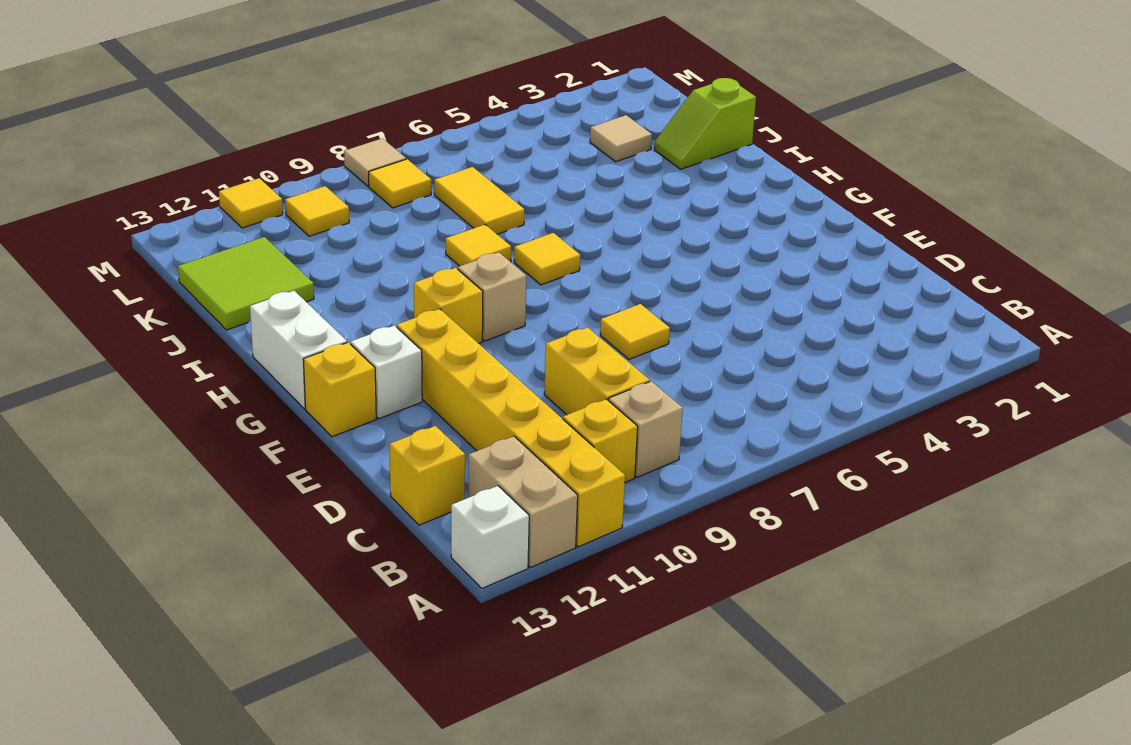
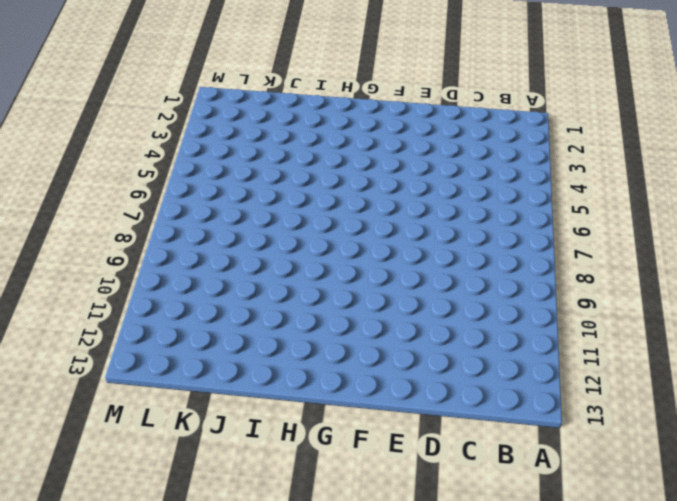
none -> yellow brick A11:F11 level 1
none -> tan brick A12:B12 level 1
none -> white brick A13 level 1

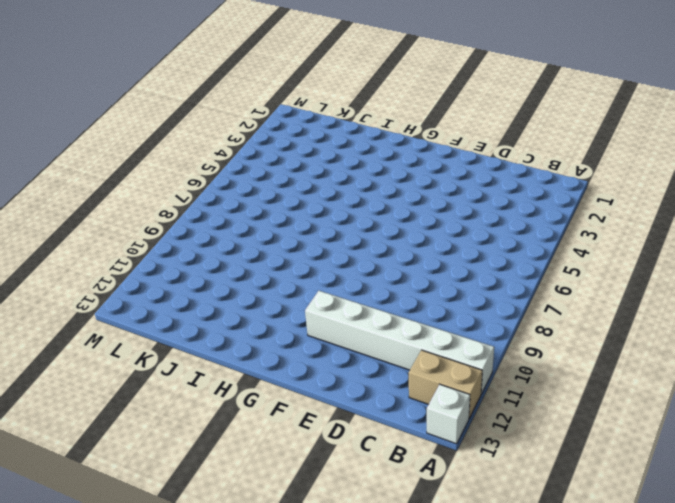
white brick A11:F11 level 1 -> yellow brick A11:F11 level 1
none -> tan brick B9 level 1
none -> yellow brick B10 level 1
none -> yellow brick C9:D9 level 1

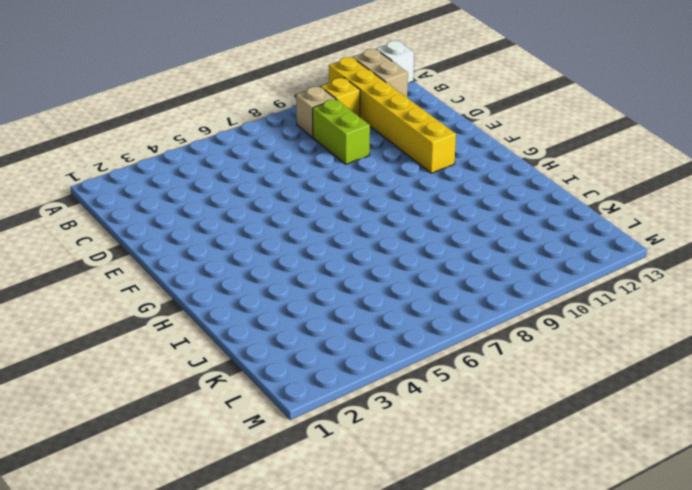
lime brick C9:D9 level 1 -> yellow brick C9:D9 level 1
none -> yellow brick C13 level 1
none -> yellow tile E7 level 1
none -> white brick F12 level 1

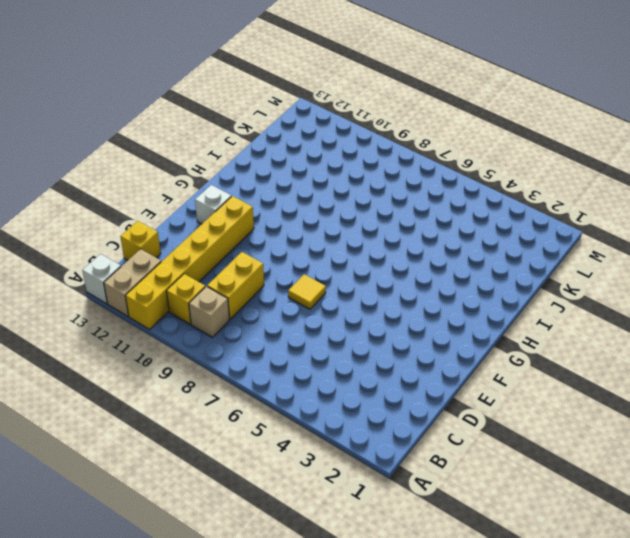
none -> yellow brick F13 level 1
none -> tan brick G9 level 1
none -> yellow brick G10 level 1

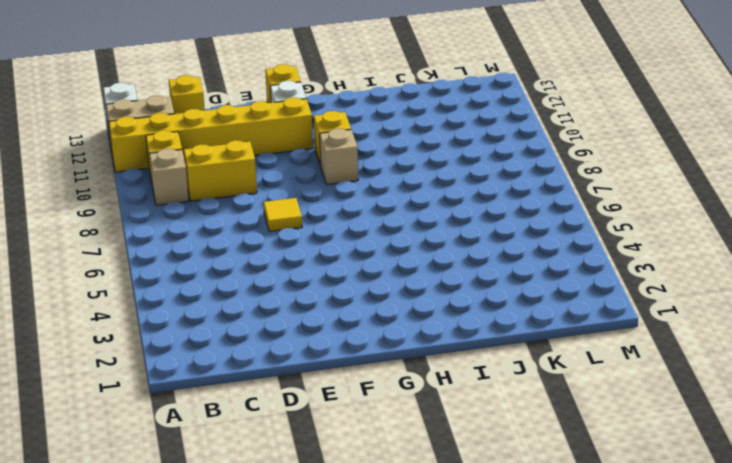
none -> white brick G13:H13 level 1
none -> yellow tile H7 level 1
none -> yellow tile I8 level 1

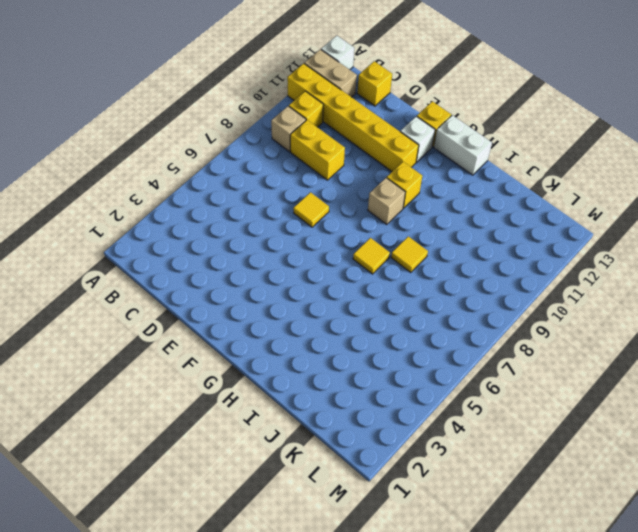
none -> lime slope J1:J2 level 1 top 1
none -> yellow tile J7:K7 level 1
none -> lime tile J12:K13 level 1

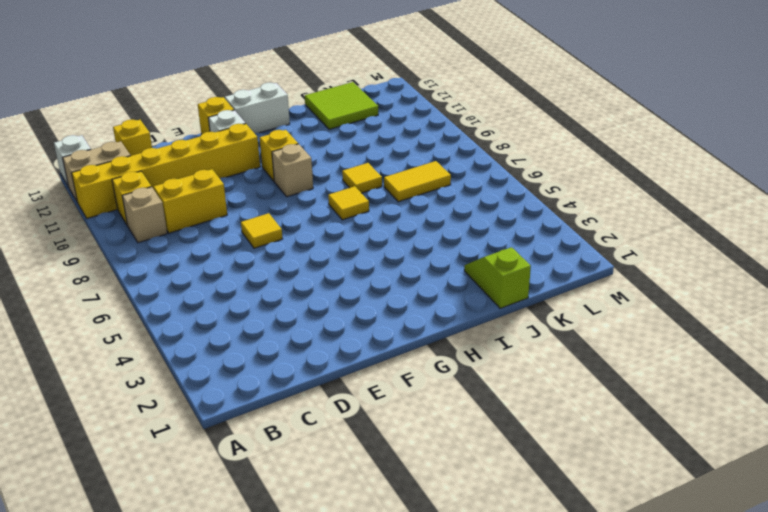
none -> tan tile K3 level 1
none -> yellow tile L8 level 1
none -> yellow tile L10 level 1

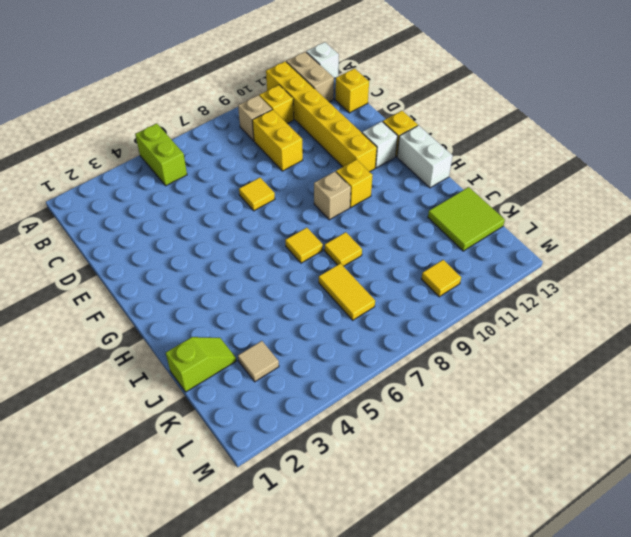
lime brick A5:B5 level 1 -> none
none -> yellow tile L8 level 1
none -> tan tile M8 level 1
none -> yellow tile M11 level 1

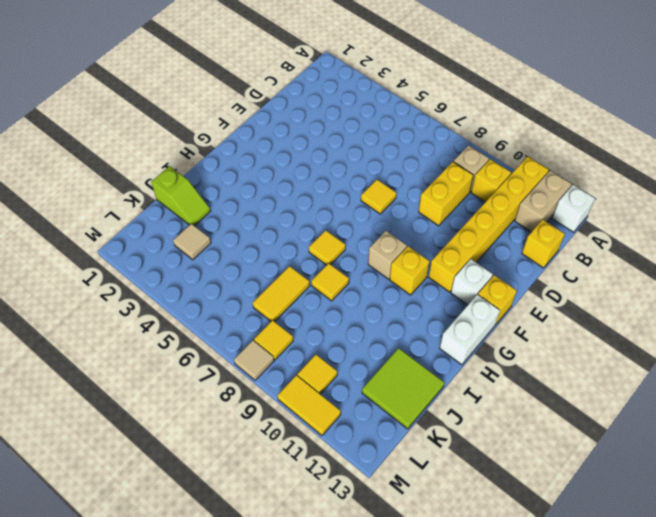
yellow tile M10:M11 level 1 -> yellow tile M11 level 1

